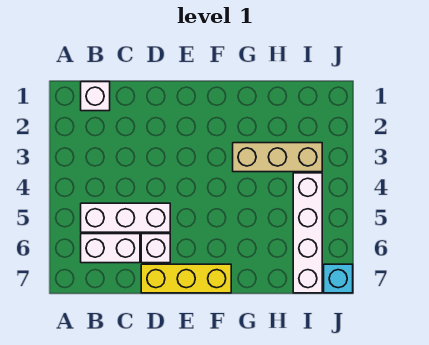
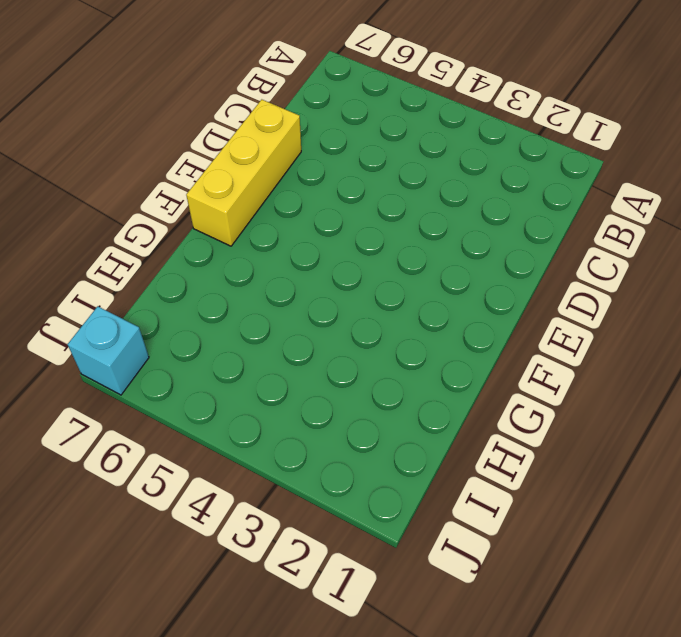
none -> white brick B1 level 1
none -> white brick B5:D5 level 1

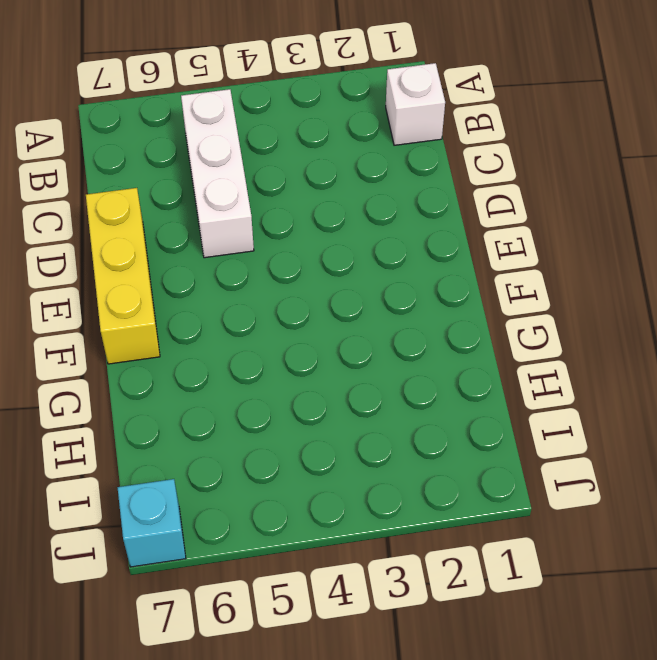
none -> white brick B6:C6 level 1
none -> white brick D6 level 1

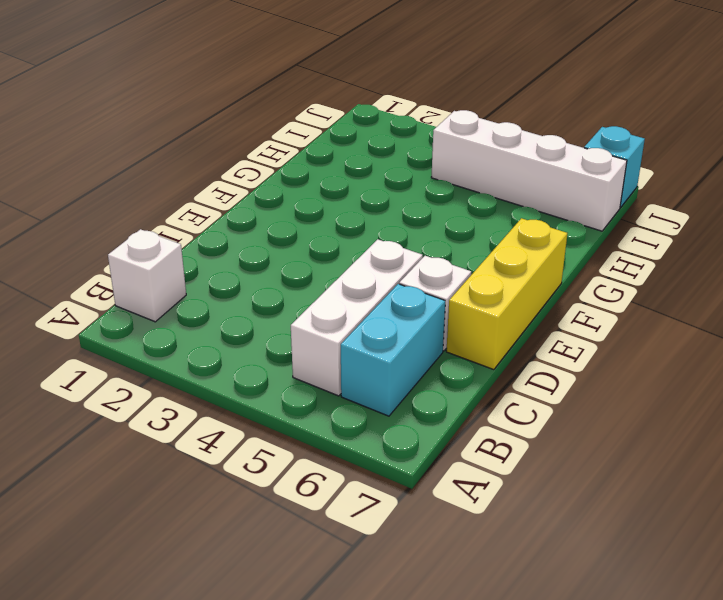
cyan brick B6:C6 level 1 -> white brick B6:C6 level 1
none -> tan brick G3:I3 level 1

